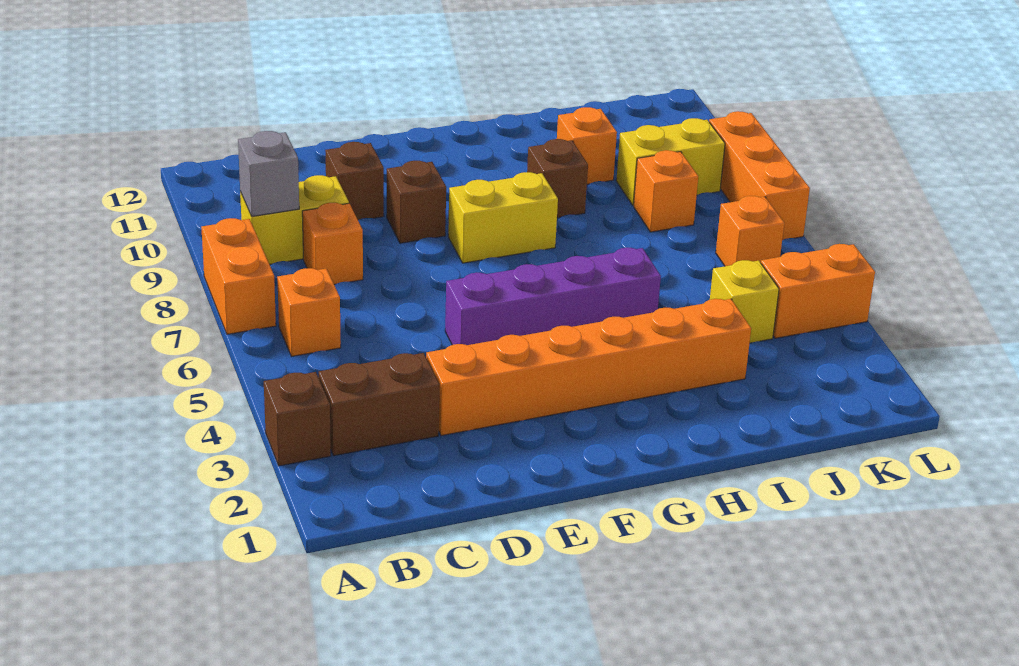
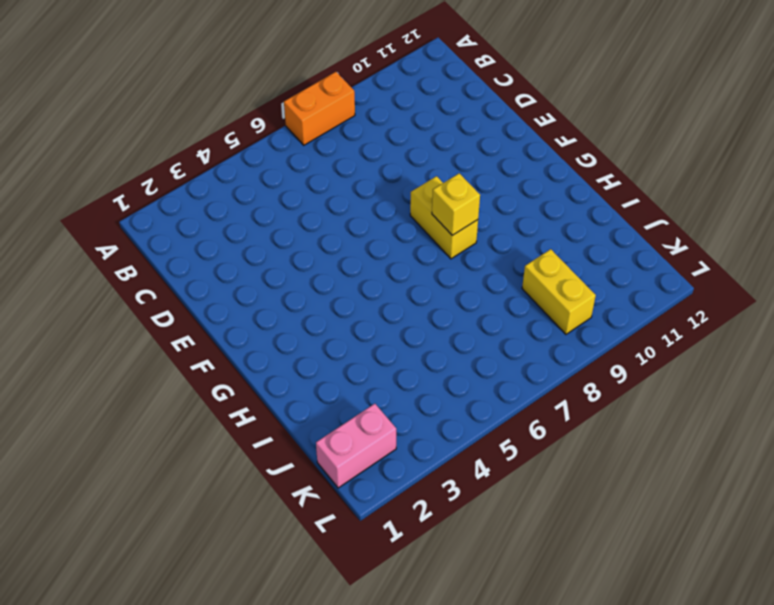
yellow brick G8 level 2 -> yellow brick J4 level 1
pink brick K1:K2 level 1 -> none
none -> brown brick A3 level 1
none -> brown brick B3:C3 level 1
none -> orange brick B6 level 1

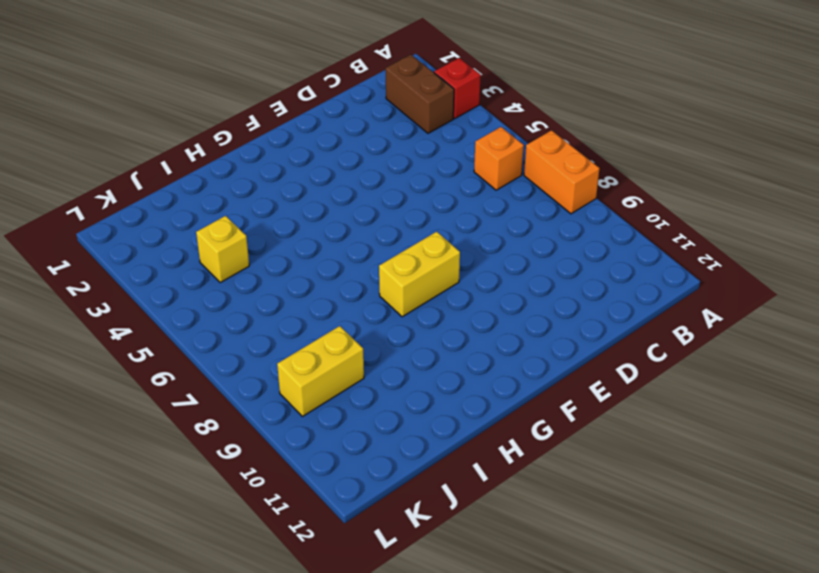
red brick A3 level 1 -> brown brick A3 level 1
brown brick B2:B3 level 1 -> brown brick B3:C3 level 1
none -> yellow brick B9:C9 level 1
none -> orange brick C8 level 1
none -> orange brick D3:I3 level 1

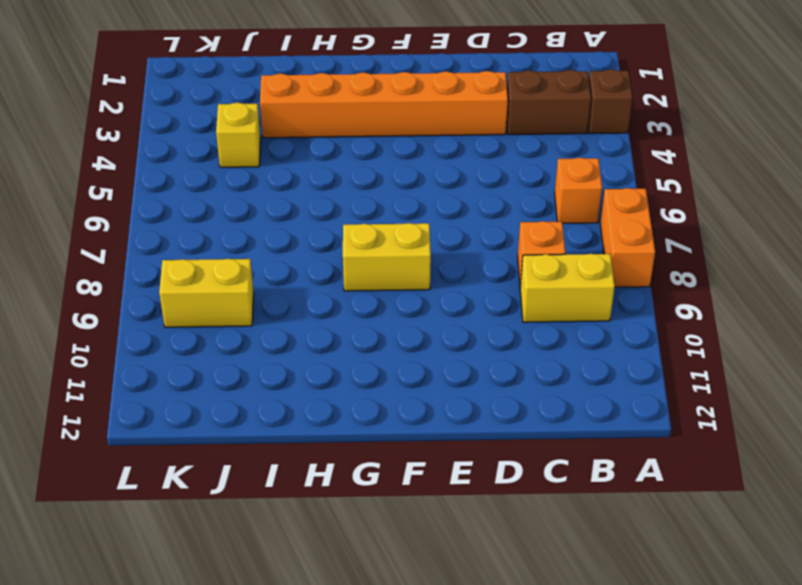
none -> brown brick D10 level 1
none -> purple brick E5:H5 level 1
none -> brown brick E9 level 1

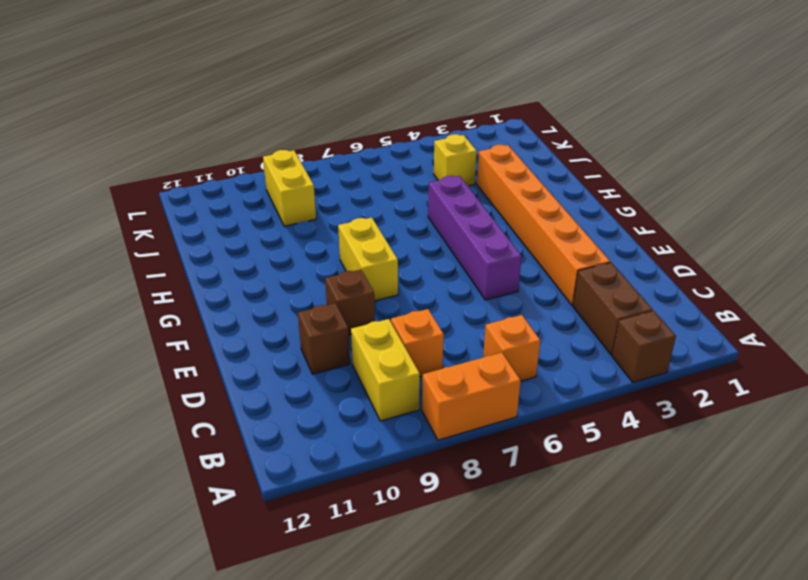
none -> brown brick H9 level 1
none -> orange brick I10 level 1
none -> orange brick J8 level 1

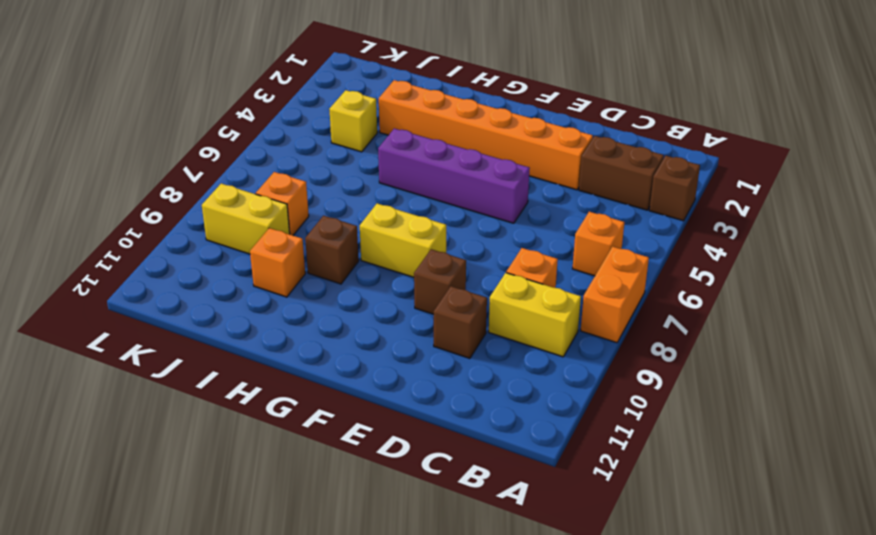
none -> orange brick K4:L4 level 1
none -> orange brick K6 level 1
none -> orange brick L7:L9 level 1

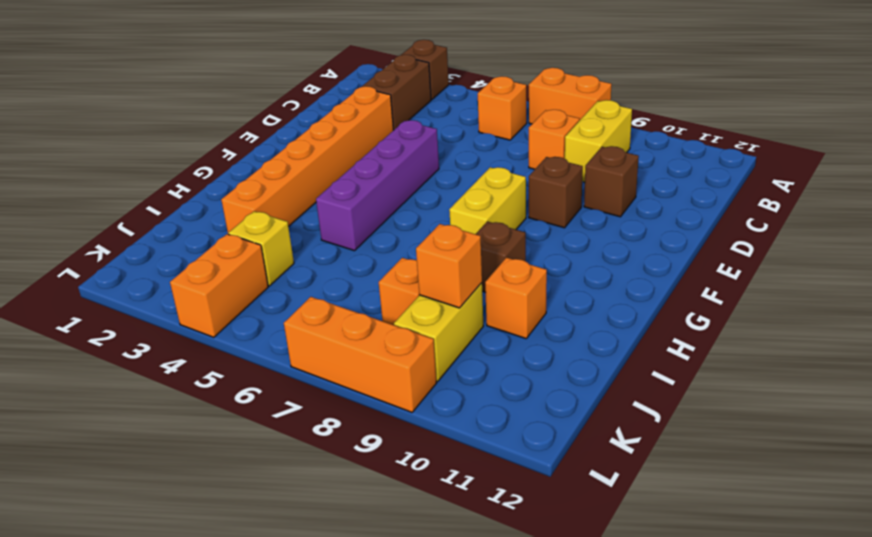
orange brick J9 level 2 -> orange brick K6 level 1
none -> grey brick B9 level 2

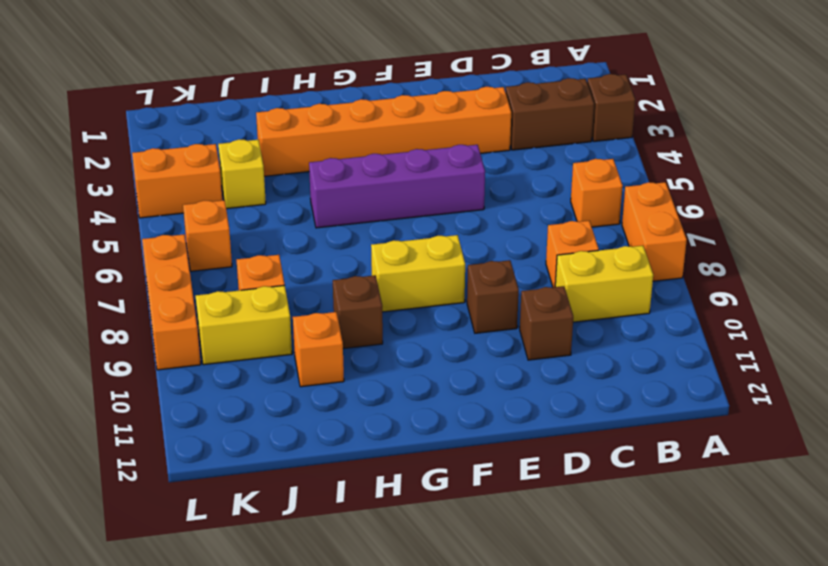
none -> grey brick B9 level 2

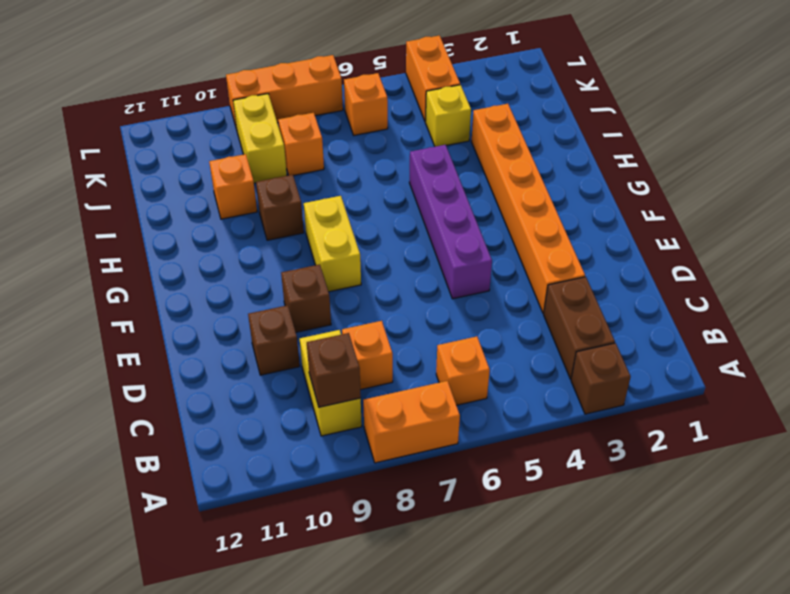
brown brick B9 level 2 -> grey brick B9 level 2

